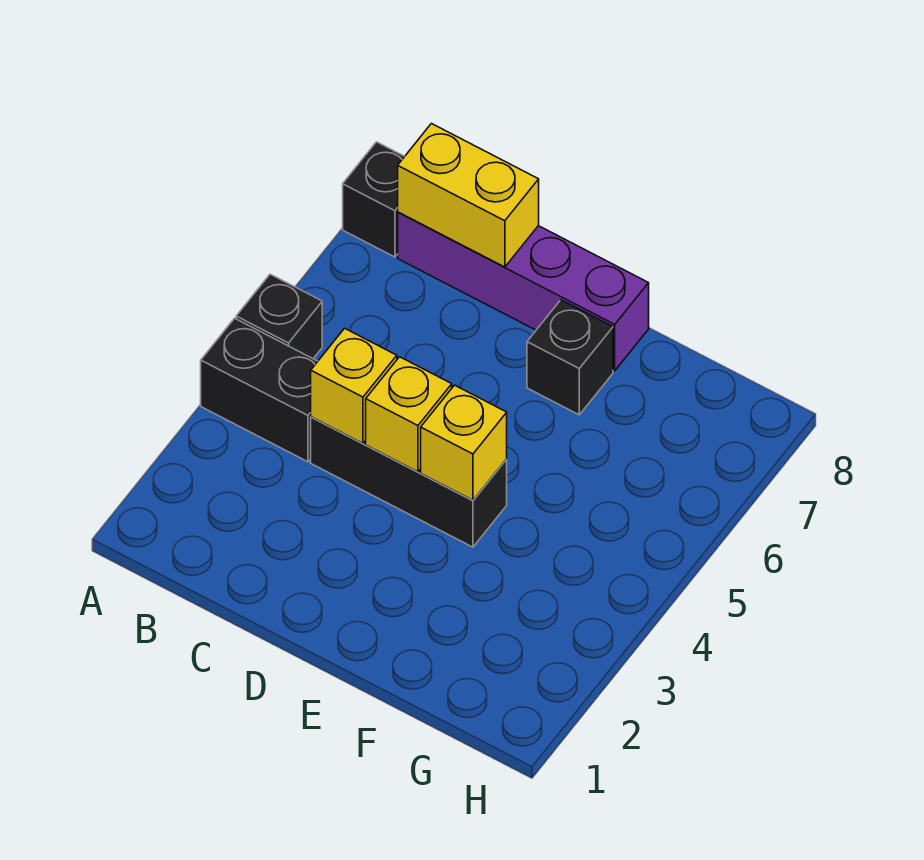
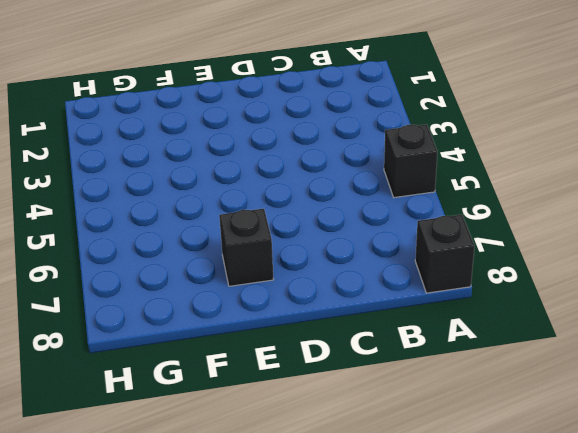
none -> black brick A4:B4 level 1
none -> purple brick B8:E8 level 1

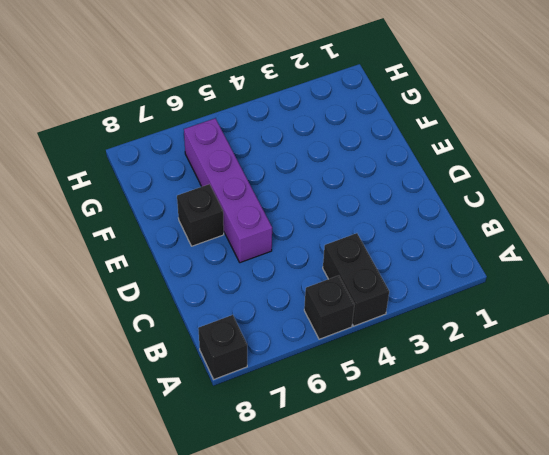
purple brick D6:G6 level 1 -> purple brick B8:E8 level 1
none -> black brick C4:E4 level 1
none -> yellow brick B8:C8 level 2

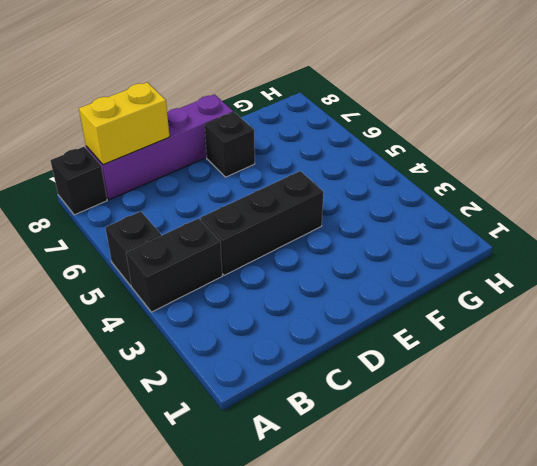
none -> yellow brick C4 level 2
none -> yellow brick D4 level 2

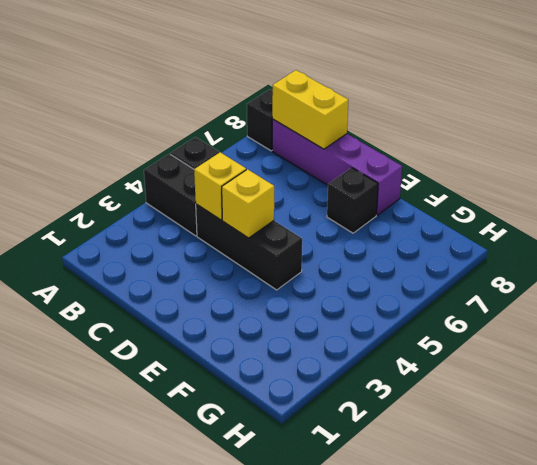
none -> yellow brick E4 level 2

